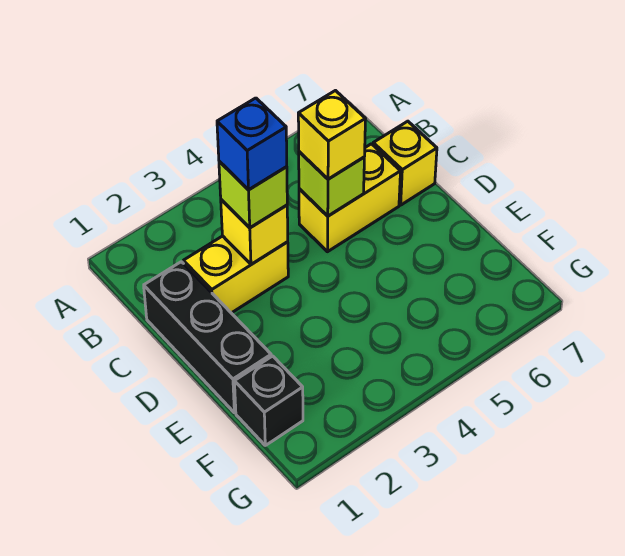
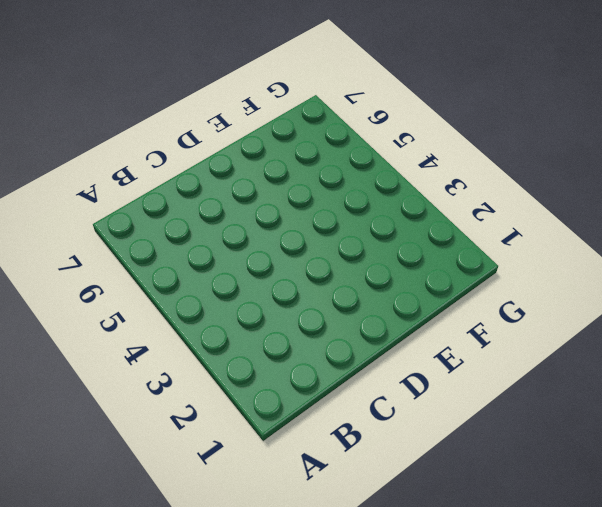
none -> black brick C1:E1 level 1
none -> yellow brick C2:C3 level 1

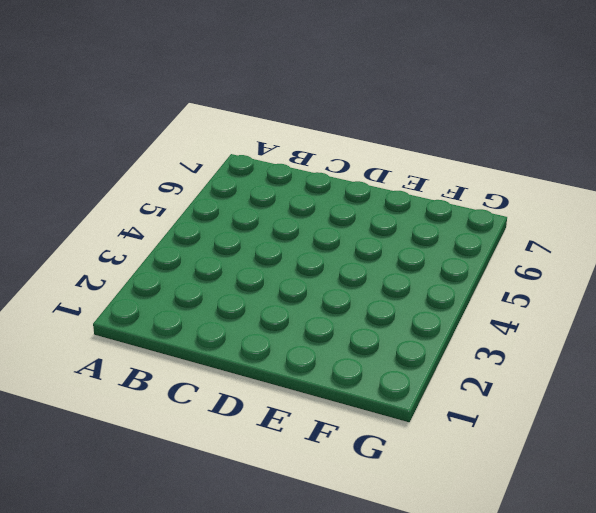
none -> black brick C1:E1 level 1
none -> yellow brick C2:C3 level 1

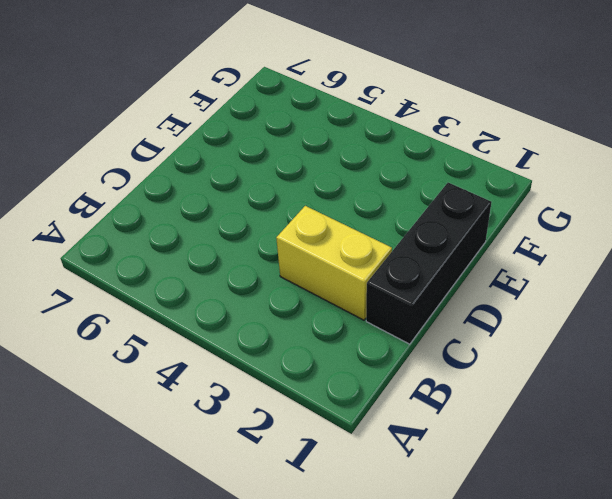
none -> yellow brick C5:C6 level 1
none -> yellow brick C7 level 1

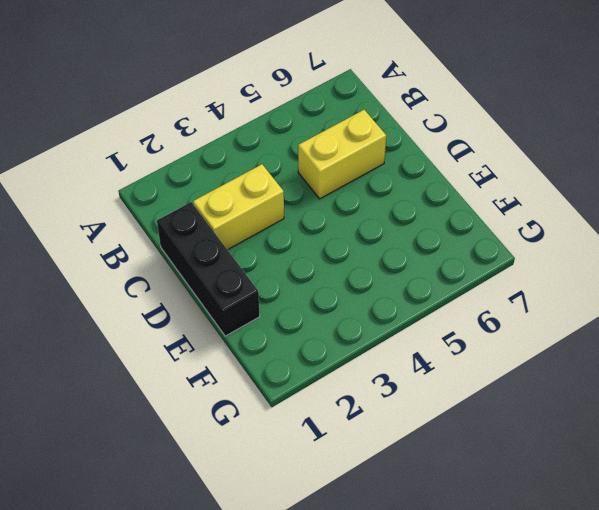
none -> yellow brick C7 level 1
none -> black brick F1 level 1

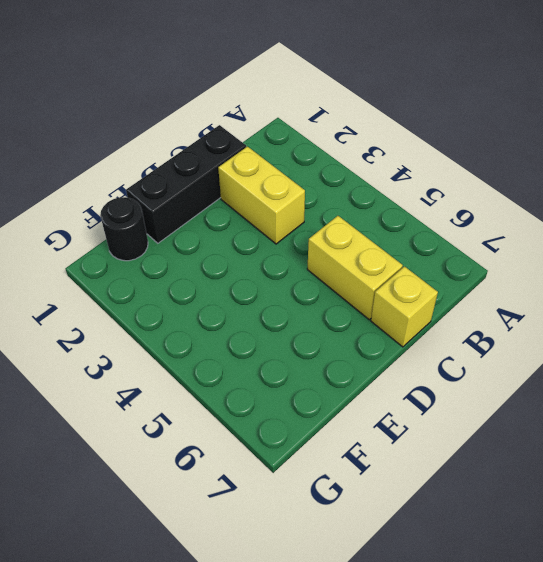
black round brick F1 level 1 -> black brick F1 level 1
none -> yellow brick C3 level 2
none -> lime brick C5 level 2

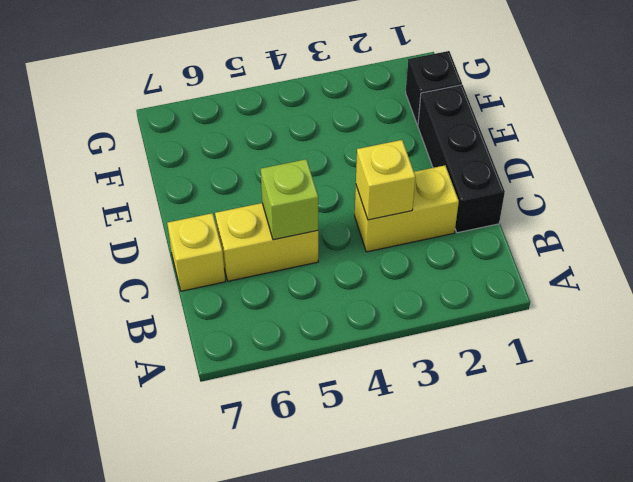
none -> lime brick C3 level 3
none -> yellow brick C5 level 3

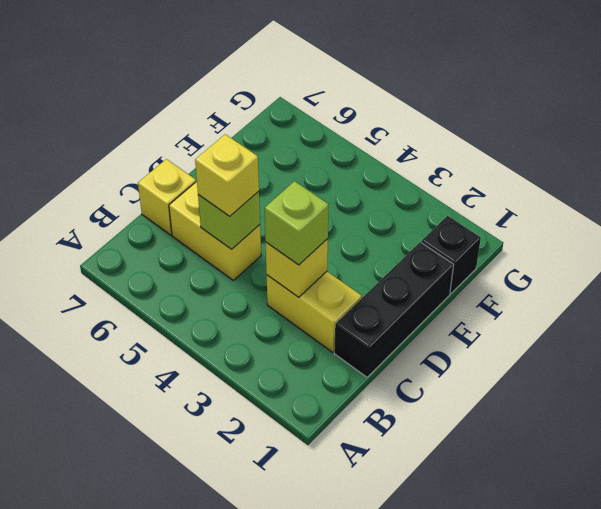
none -> blue brick C3 level 4

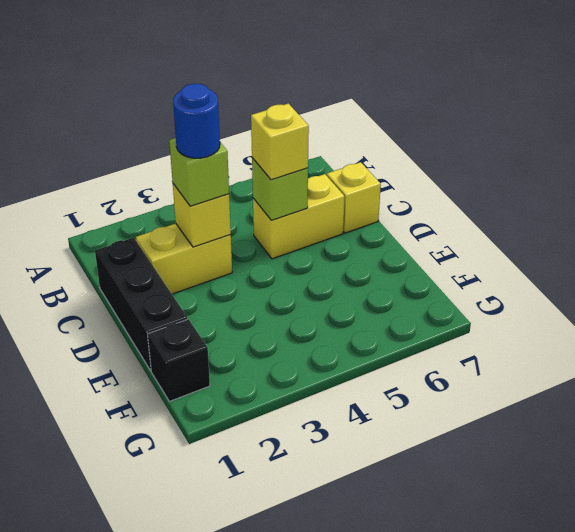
blue round brick C3 level 4 -> blue brick C3 level 4

